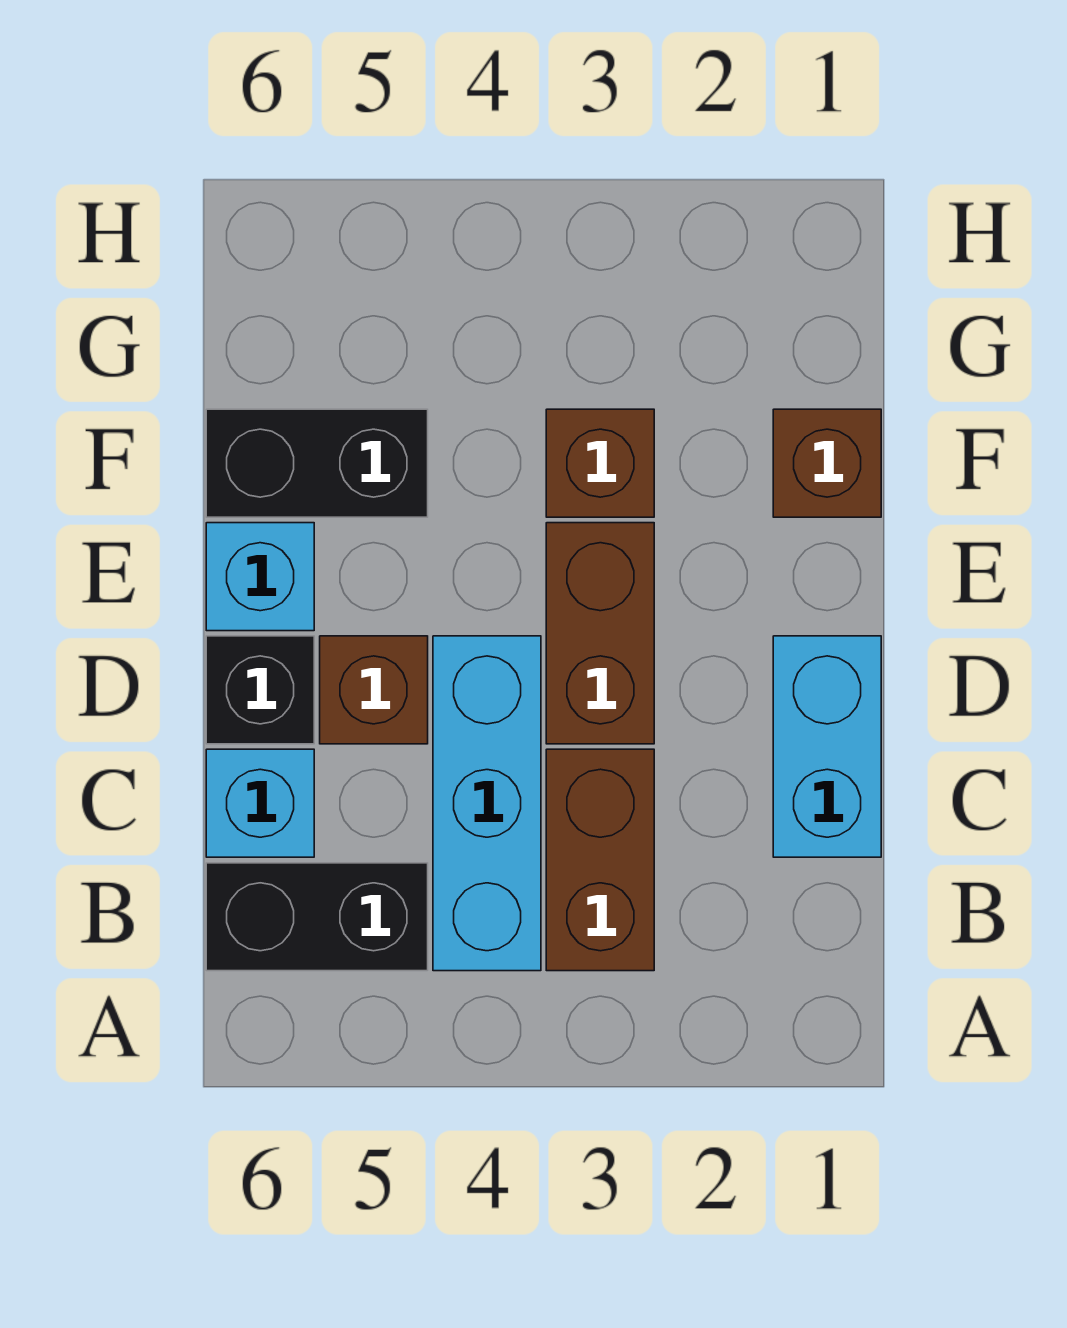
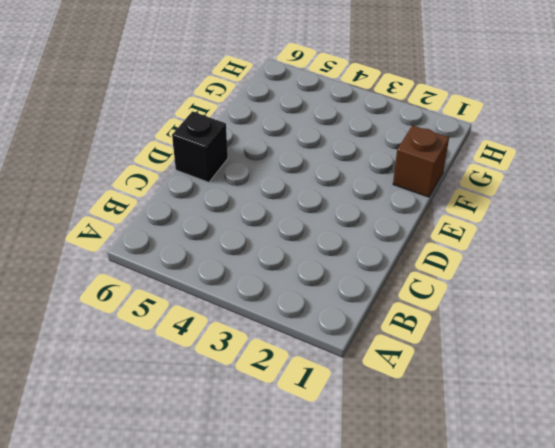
none -> brown brick B3:C3 level 1
none -> cyan brick B4:D4 level 1
none -> black brick B5:B6 level 1

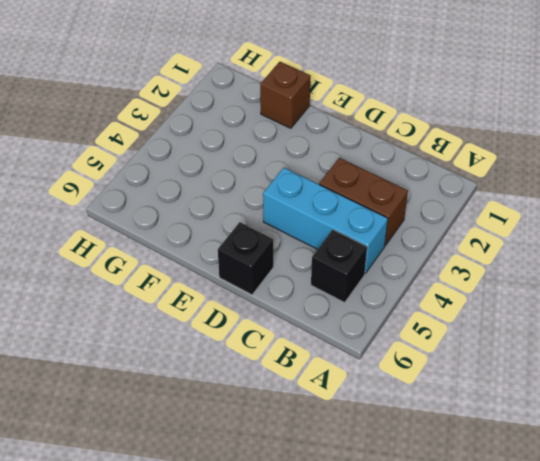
black brick B5 level 1 -> black brick B5:B6 level 1
none -> cyan brick C1:D1 level 1
none -> cyan brick C6 level 1
none -> brown brick D3:E3 level 1

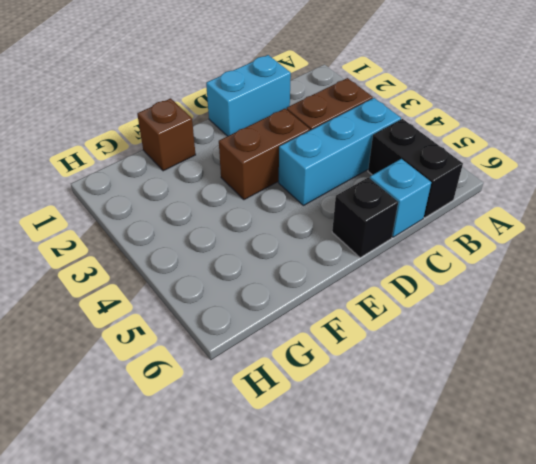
none -> brown brick D5 level 1
none -> cyan brick E6 level 1
none -> brown brick F3 level 1

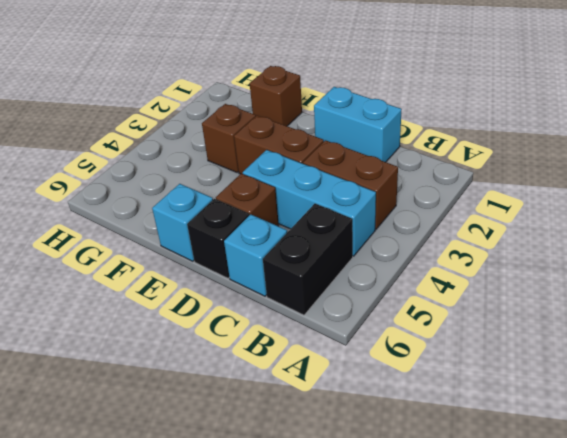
none -> black brick F5:F6 level 1

